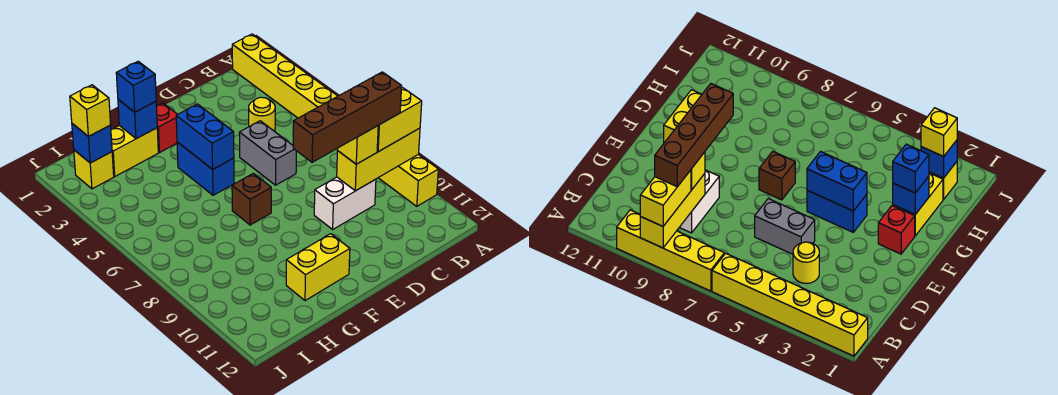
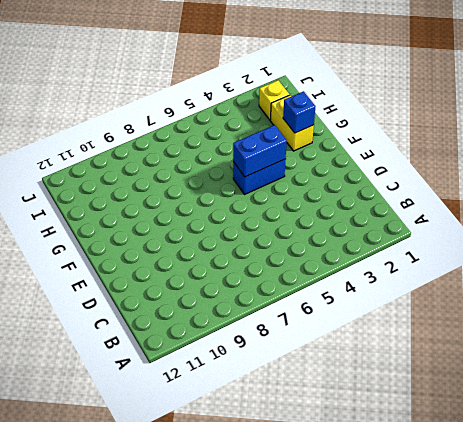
none -> yellow brick A1:A6 level 1
none -> yellow brick A7:A10 level 1
none -> yellow round brick C4 level 1

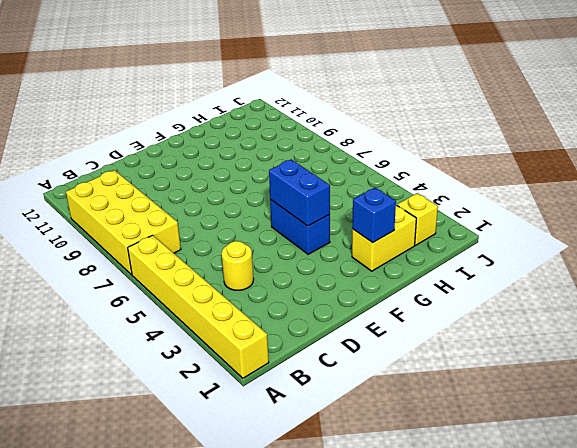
yellow brick A7:B10 level 1 -> yellow brick A7:A10 level 1
none -> white brick C9:D9 level 1
none -> grey brick D5:D6 level 1
none -> red brick F2 level 1

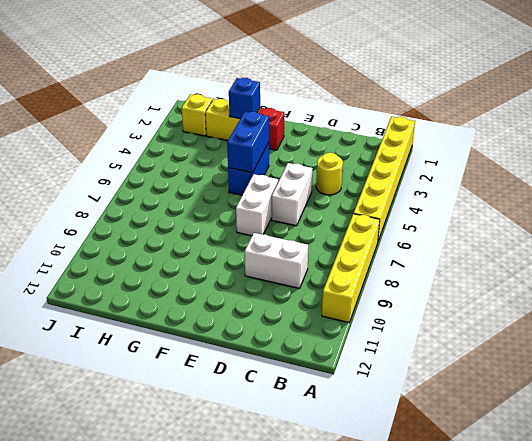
white brick D5:D6 level 1 -> grey brick D5:D6 level 1
white brick E6:E7 level 1 -> none
none -> brown brick F7 level 1
none -> yellow brick F11:G11 level 1
none -> yellow brick A9:C9 level 2

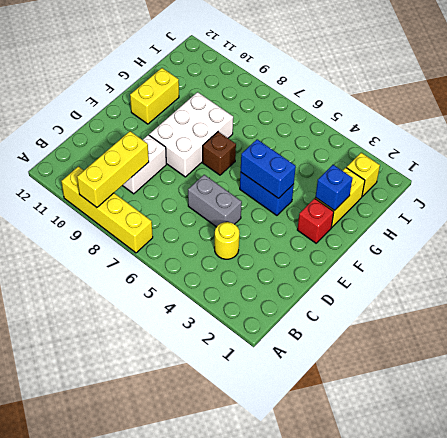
white brick E8:G9 level 1 -> none
none -> yellow brick A1:A6 level 1
none -> blue brick I2 level 2
none -> yellow brick A9:B9 level 3

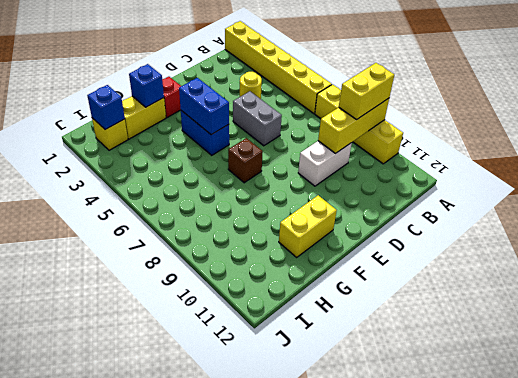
none -> yellow brick C9 level 3
none -> blue brick G2 level 3
none -> yellow brick I2 level 3

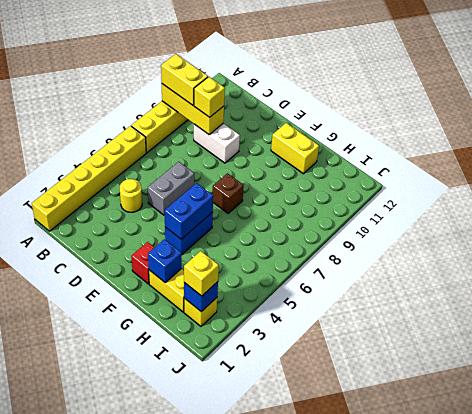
none -> blue brick G2 level 3
none -> brown brick B9:E9 level 4

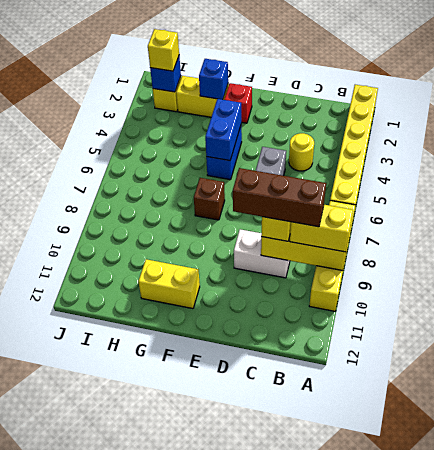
brown brick B9:D9 level 4 -> brown brick B9:E9 level 4
none -> blue brick G2 level 3

